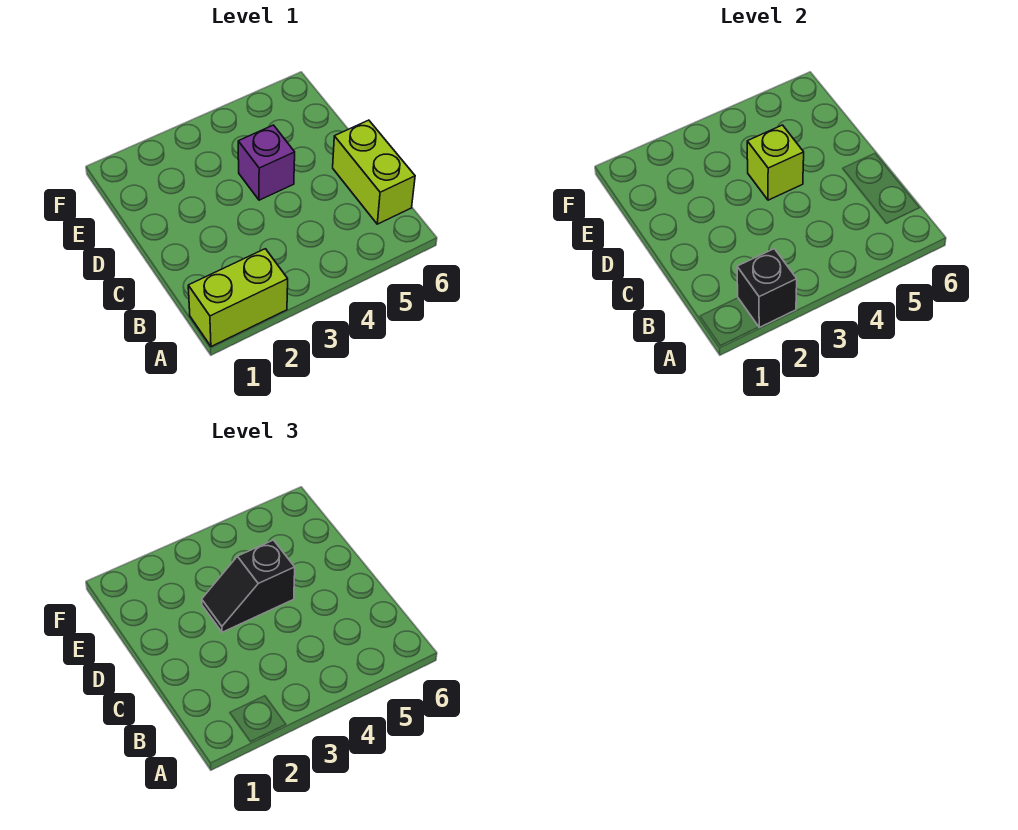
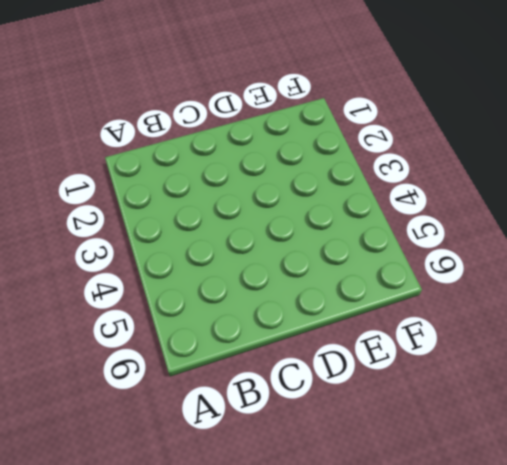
none -> lime brick A1:A2 level 1
none -> lime brick B6:C6 level 1

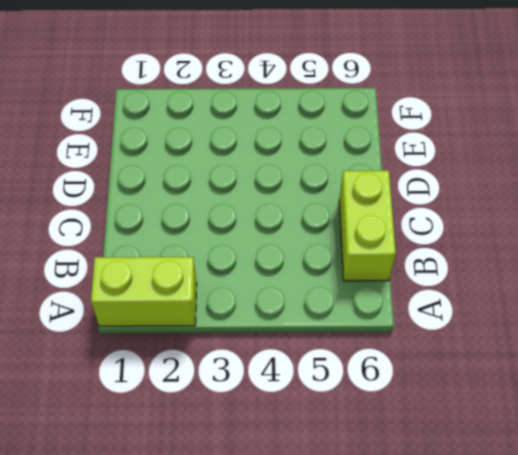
none -> purple brick D4 level 1
none -> black brick A2 level 2

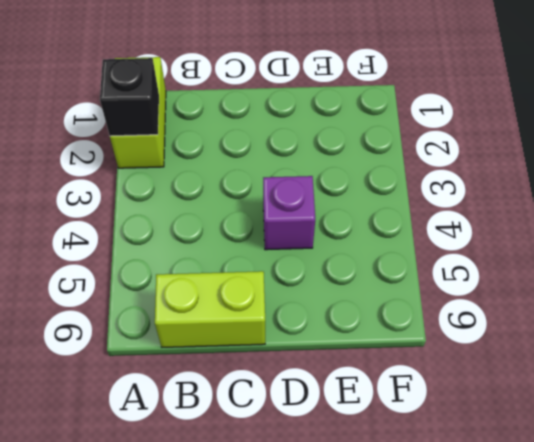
none -> lime brick D4 level 2
none -> black slope D3:D4 level 3 top 4

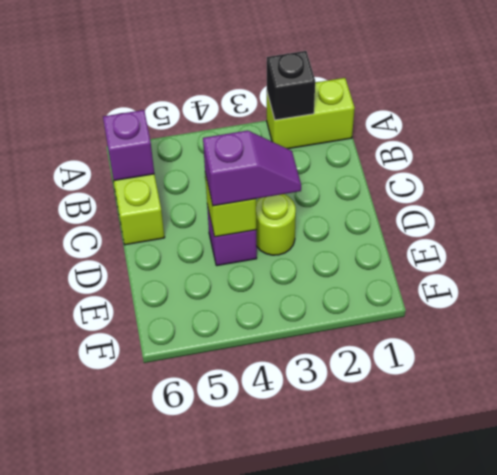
purple brick B6 level 2 -> none
lime round brick D3 level 1 -> none
purple slope D3:D4 level 3 top 4 -> black slope D3:D4 level 3 top 4

